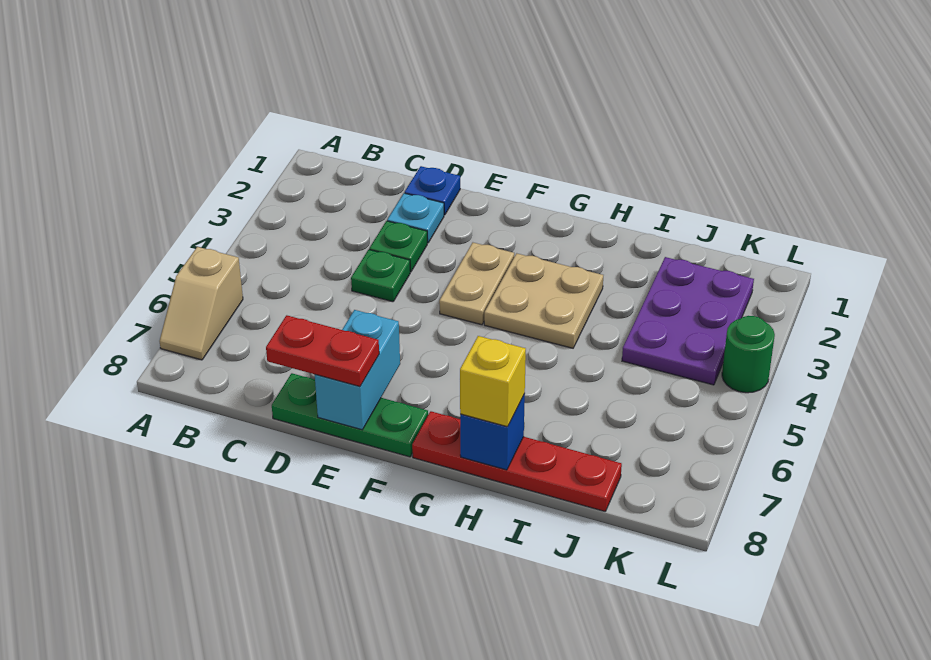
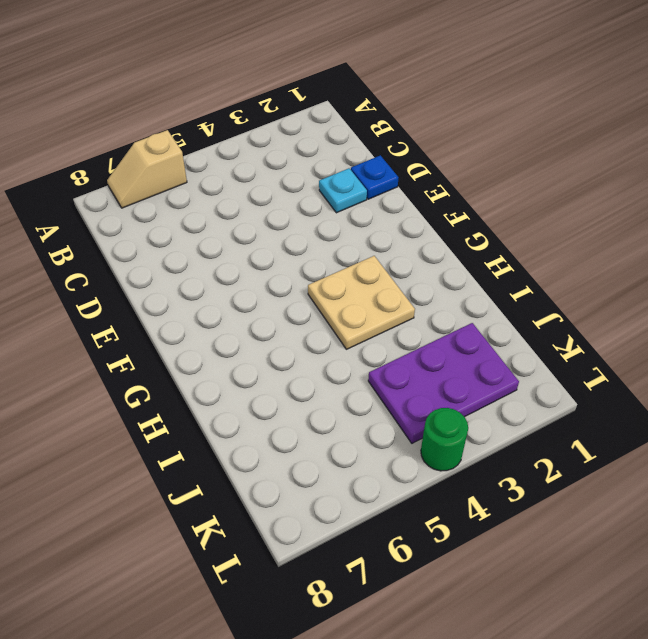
none -> green plate D3 level 1
none -> green plate D4 level 1
none -> green plate D8:F8 level 1

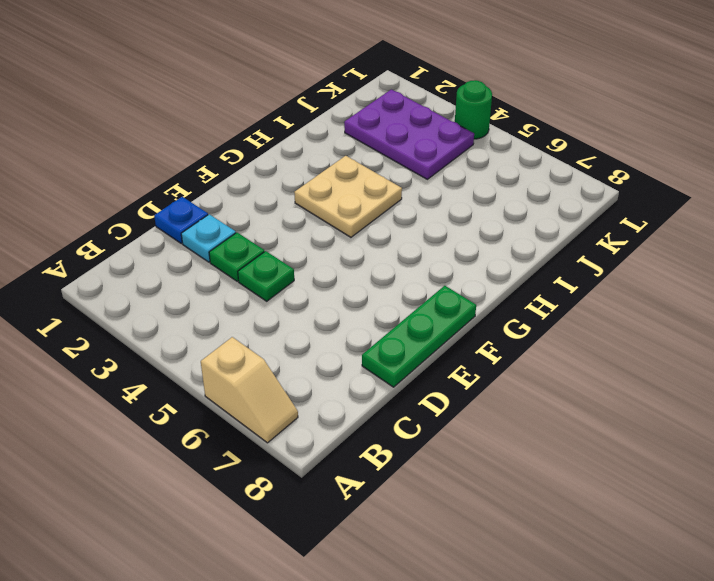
none -> tan plate F3:F4 level 1
none -> red plate G8:J8 level 1
none -> cyan brick E7:E8 level 2

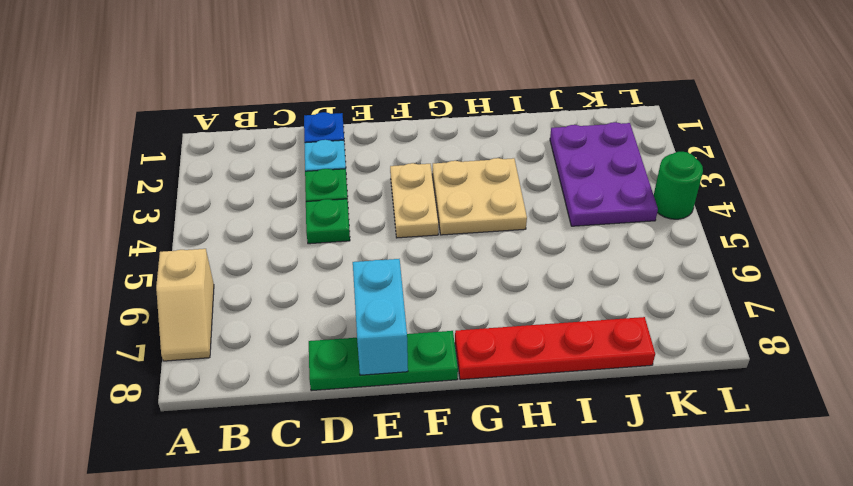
none -> blue brick H8 level 2
none -> red plate D8:E8 level 3
none -> yellow brick H8 level 3

